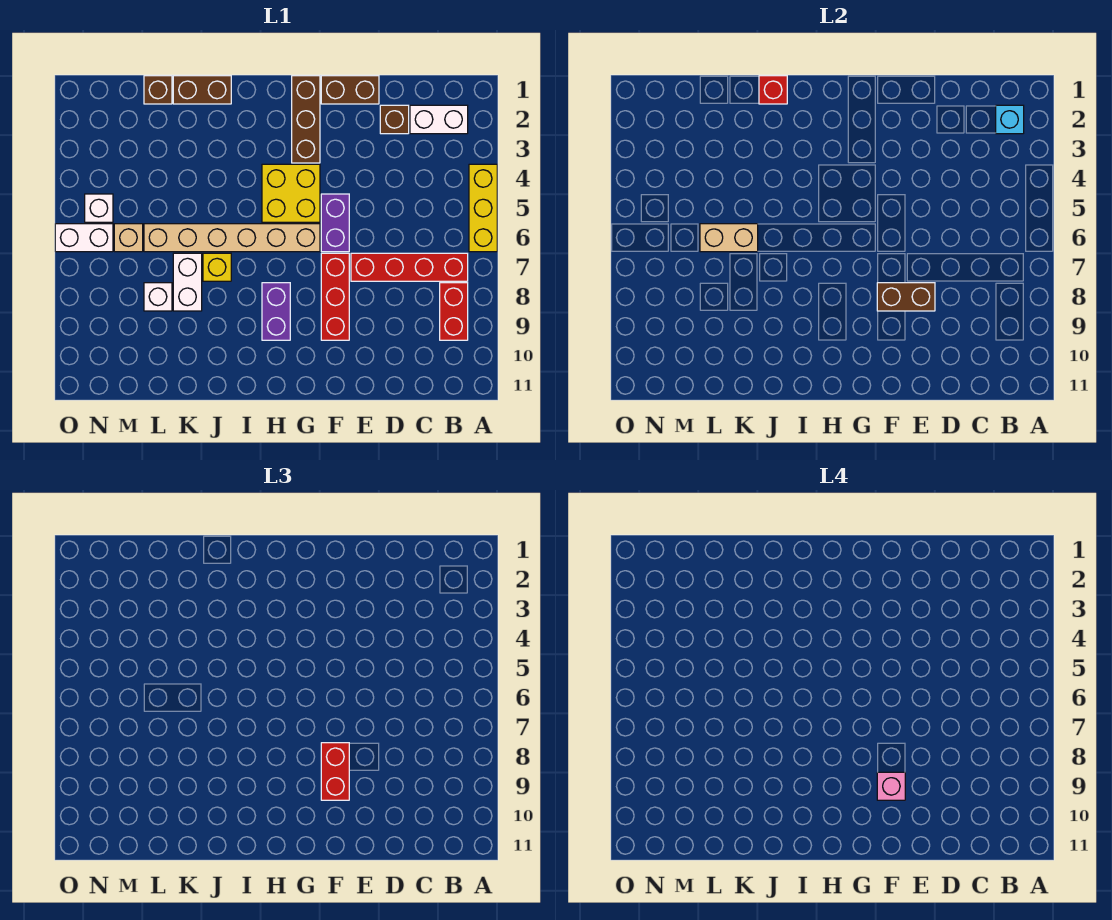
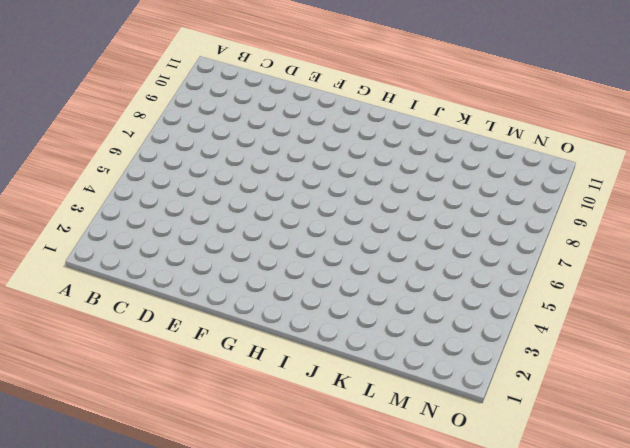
none -> yellow brick A4:A6 level 1
none -> white brick B2:C2 level 1
none -> red brick B7:E7 level 1

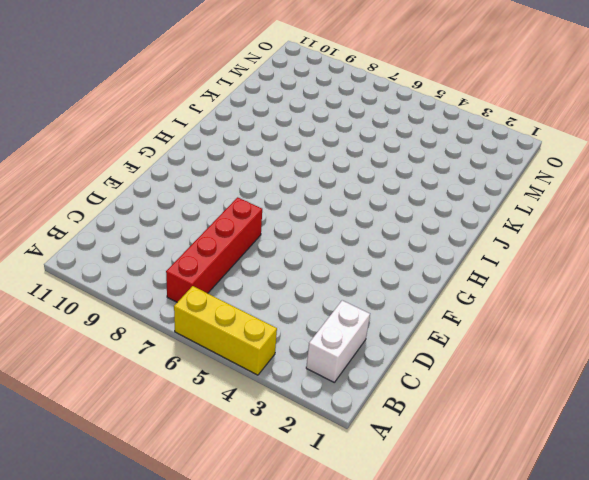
none -> red brick B8:B9 level 1
none -> brown brick D2 level 1
none -> brown brick E1:F1 level 1

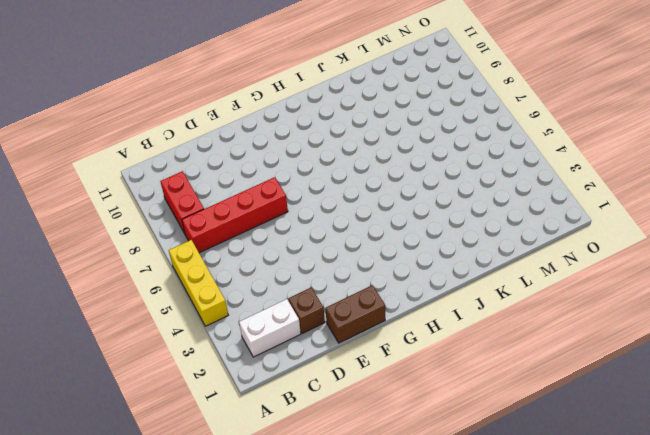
none -> purple brick F5:F6 level 1
none -> red brick F7:F9 level 1
none -> brown brick G1:G3 level 1

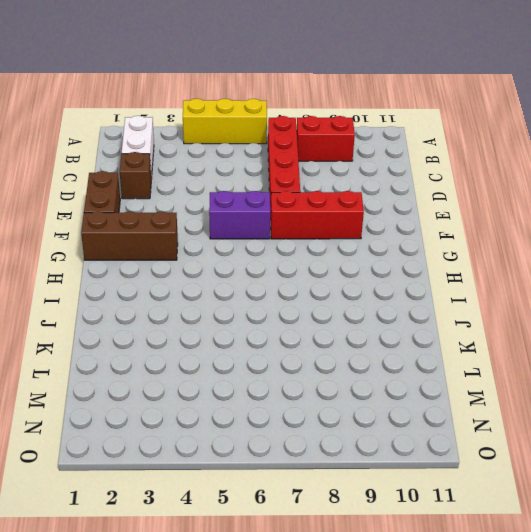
none -> yellow brick G4:H5 level 1
none -> tan brick G6:L6 level 1
none -> purple brick H8:H9 level 1

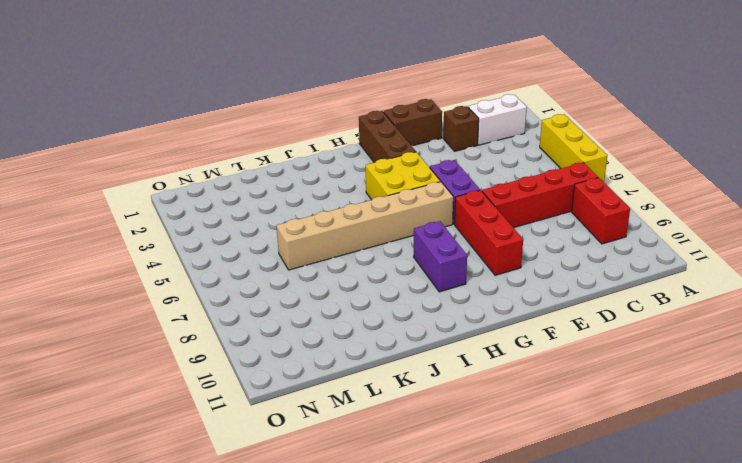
none -> brown brick J1:K1 level 1
none -> yellow brick J7 level 1
none -> white brick K7:K8 level 1

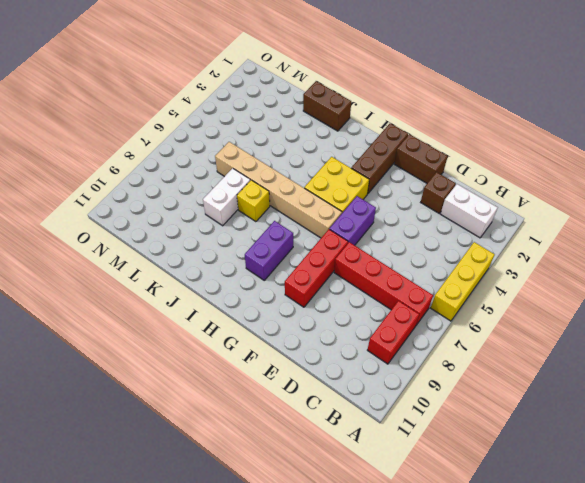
none -> brown brick L1 level 1
none -> white brick L8 level 1
none -> tan brick M6 level 1

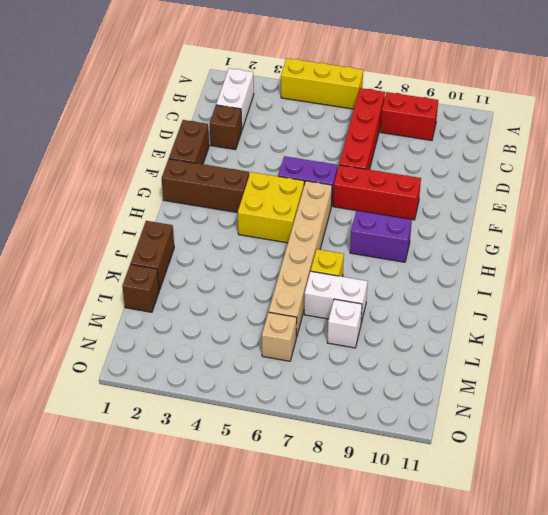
none -> white brick N5 level 1
none -> white brick N6:O6 level 1
none -> cyan brick B2 level 2

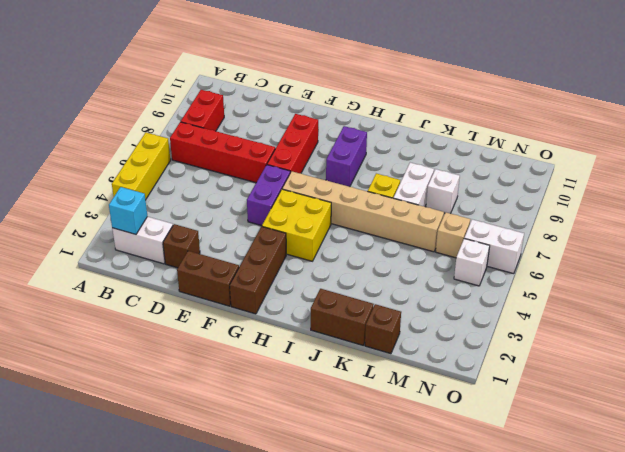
none -> brown brick E8:F8 level 2
none -> red brick J1 level 2
none -> tan brick K6:L6 level 2

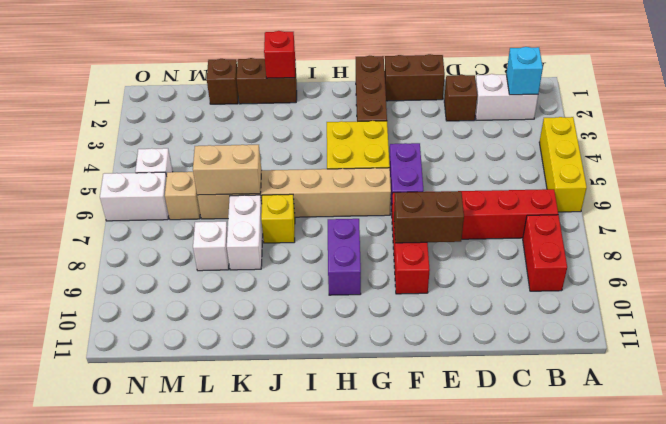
none -> red brick F8:F9 level 3
none -> pink brick F9 level 4

